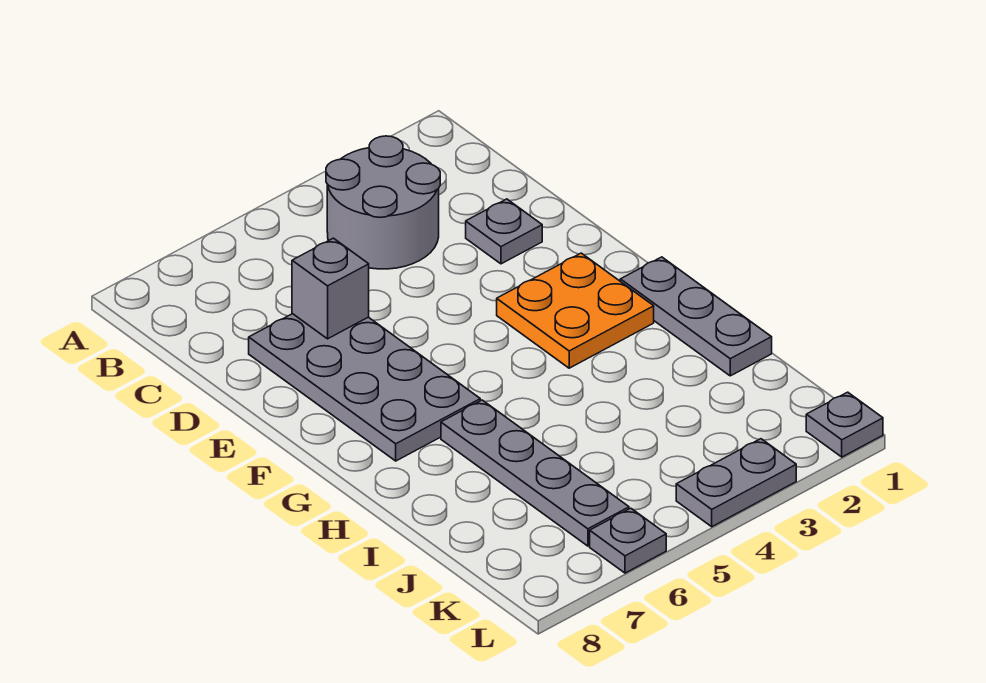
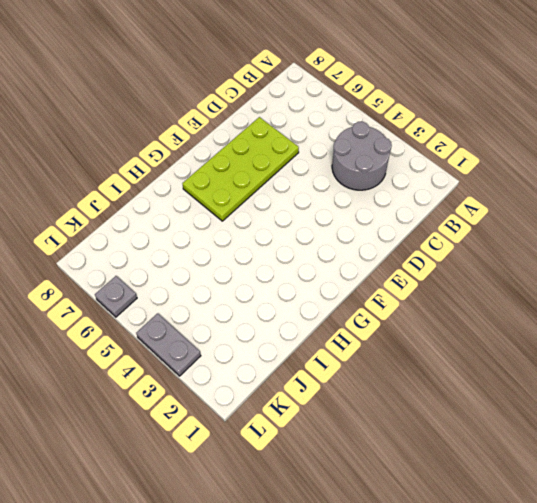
lime plate D6:G7 level 1 -> grey plate D6:G7 level 1
none -> grey plate D2 level 1
none -> orange plate F2:G3 level 1

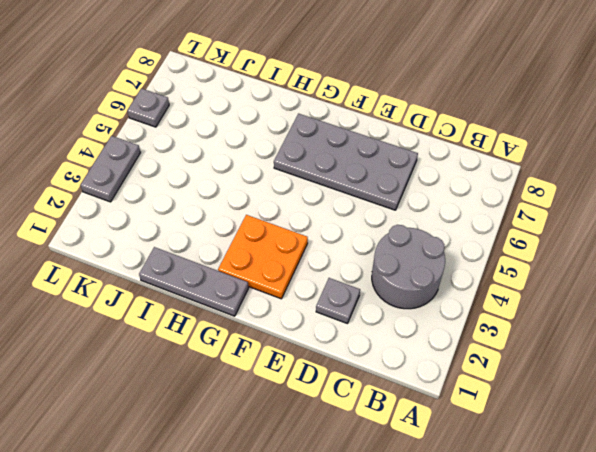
none -> grey plate H6:K6 level 1
none -> grey plate L1 level 1

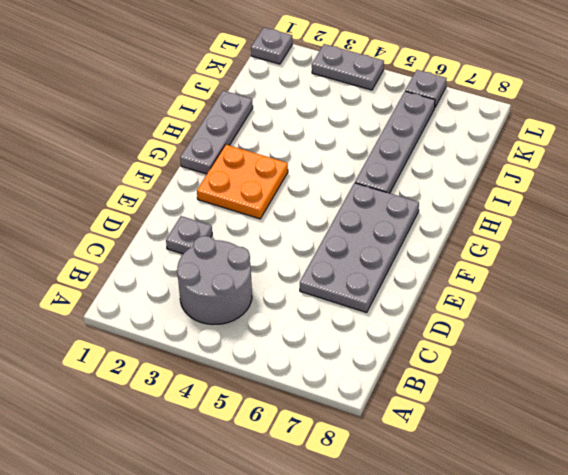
none -> grey brick D6 level 2

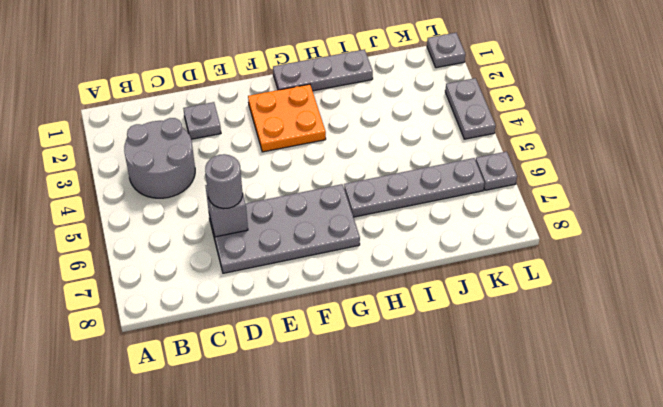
grey round brick D6 level 3 -> none

